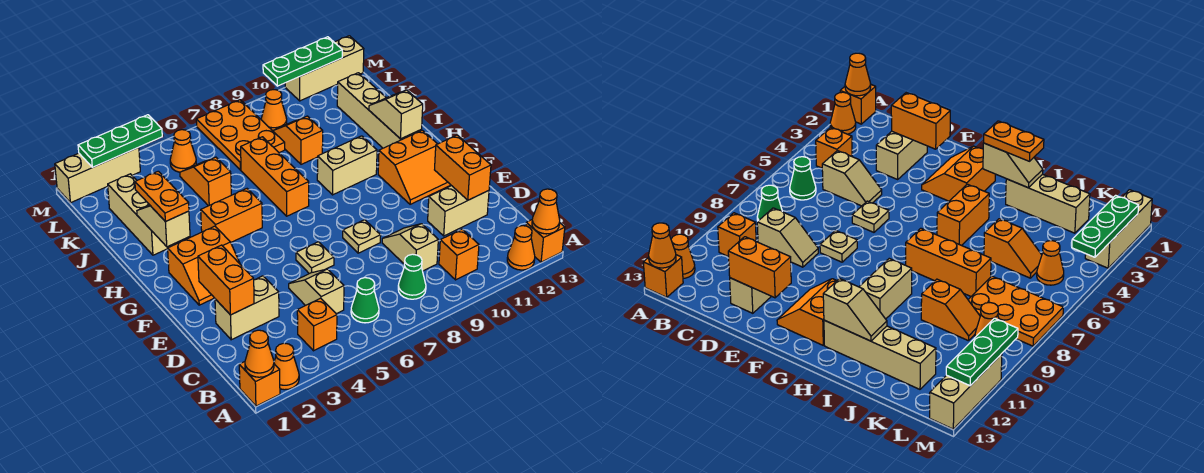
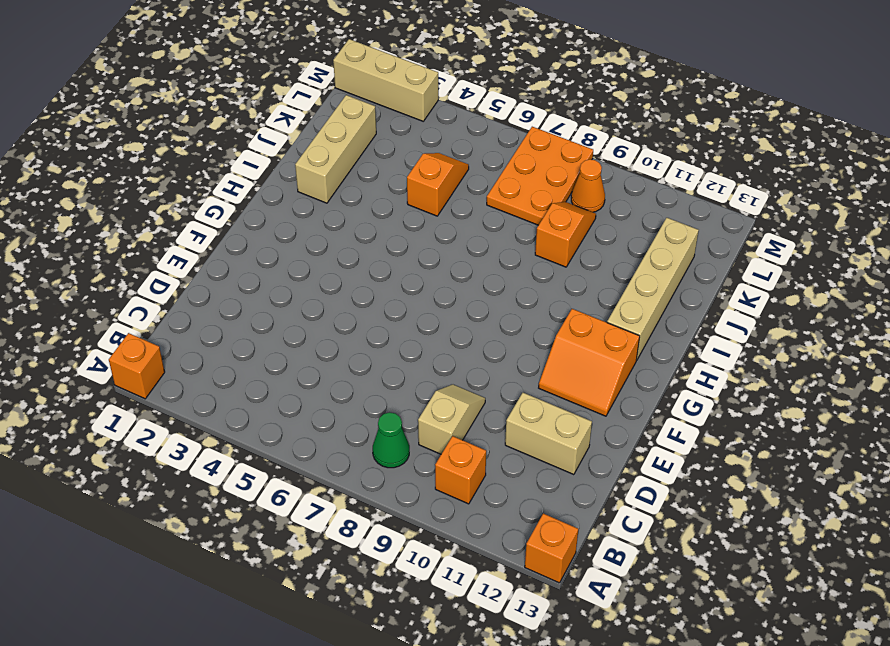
none -> orange cone A2 level 1
none -> orange cone A12 level 1
none -> orange brick B4 level 1
none -> green cone B6 level 1

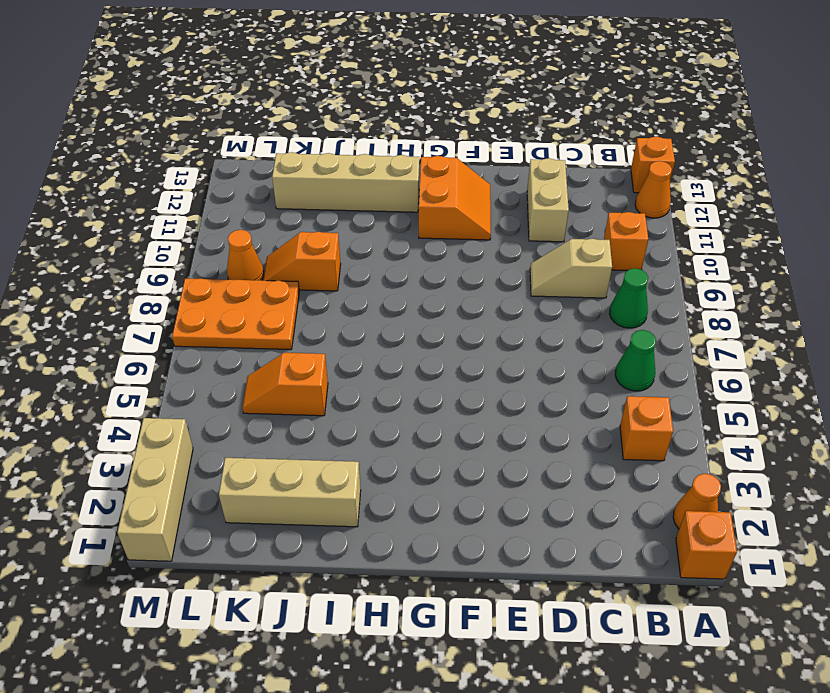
none -> tan slope C5:D5 level 1 top C
none -> tan brick D2:D3 level 1
none -> tan plate E6 level 1
none -> tan plate E8 level 1

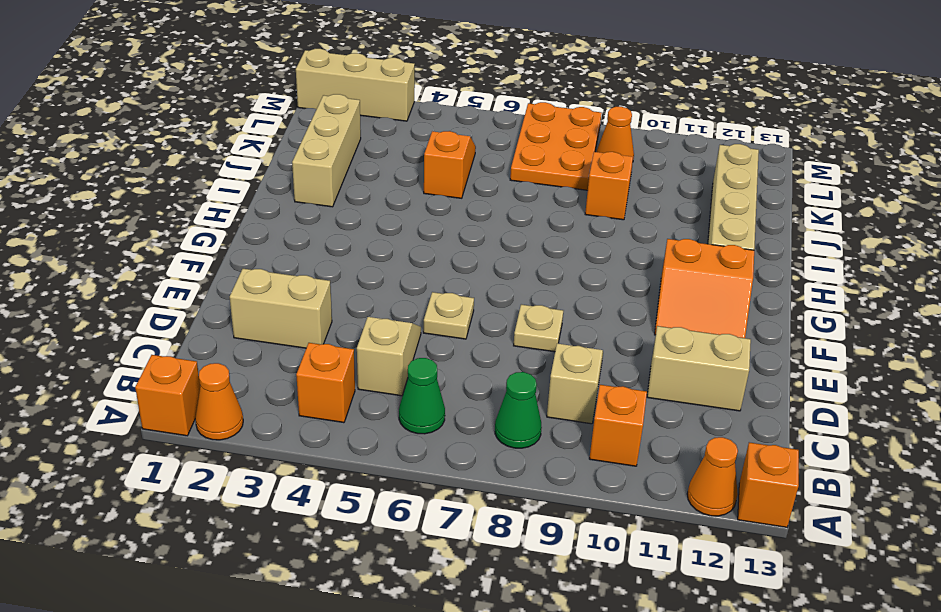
none -> orange slope F2:G3 level 1 top G
none -> orange brick H4:H5 level 1
none -> orange brick H7:J7 level 1
none -> tan brick H9:H10 level 1

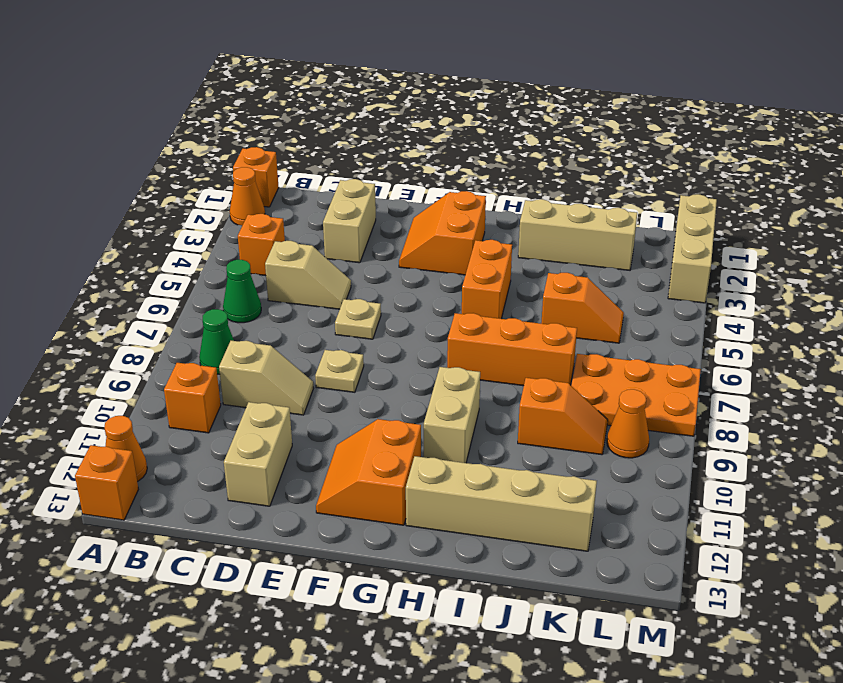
none -> orange cone L5 level 1
none -> tan brick M11:M13 level 1
none -> orange cone A1 level 2
none -> orange cone A13 level 2

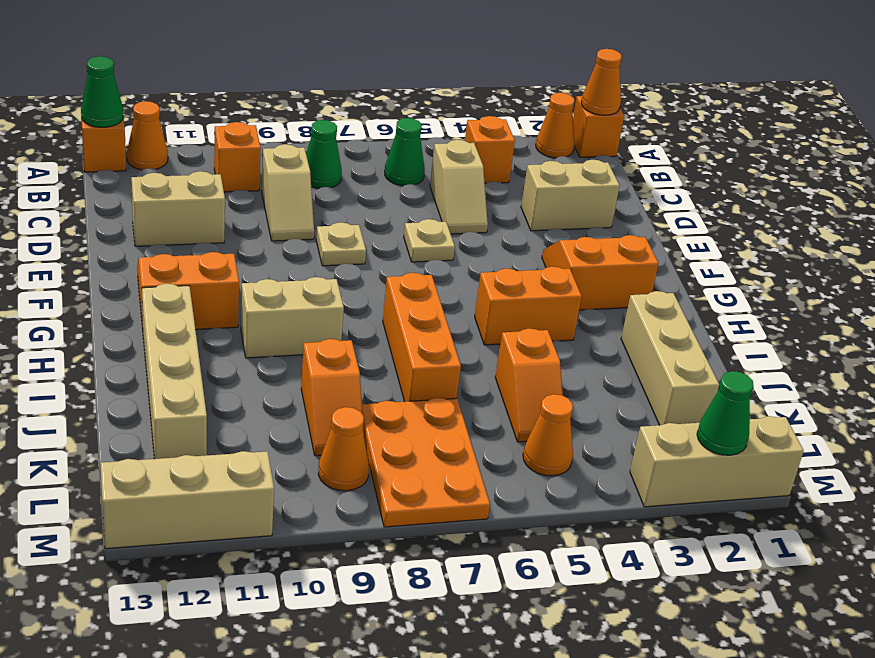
green cone A13 level 2 -> orange cone A13 level 2
green cone M2 level 2 -> green plate M2:M4 level 2
none -> orange brick D2:E2 level 2
none -> orange brick D12:E12 level 2
none -> tan slope H2:I2 level 2 top H
none -> tan slope H12:I12 level 2 top H

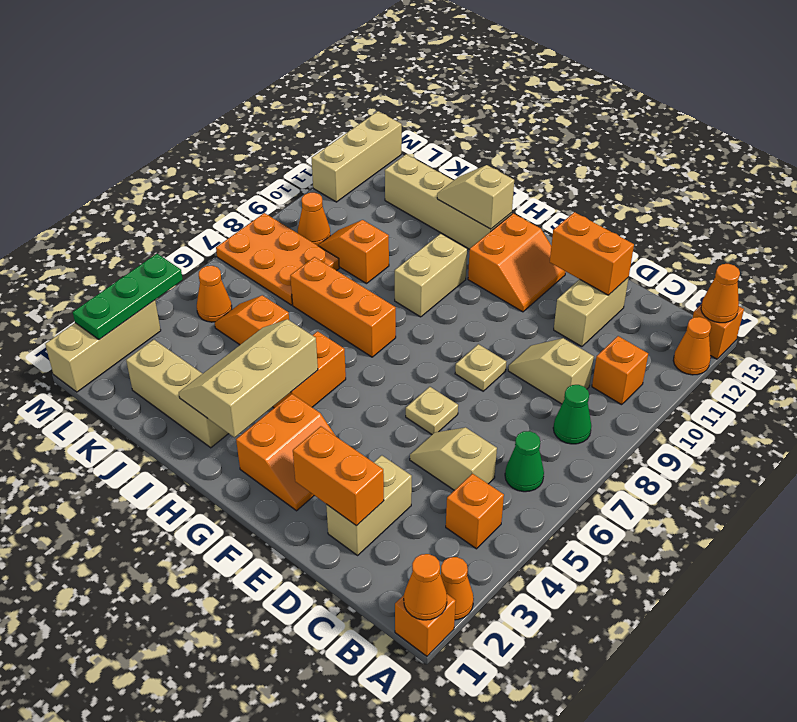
tan slope H2:I4 level 2 top H -> tan slope H2:I2 level 2 top H
none -> green plate M10:M12 level 2
none -> orange plate H2:I2 level 3

